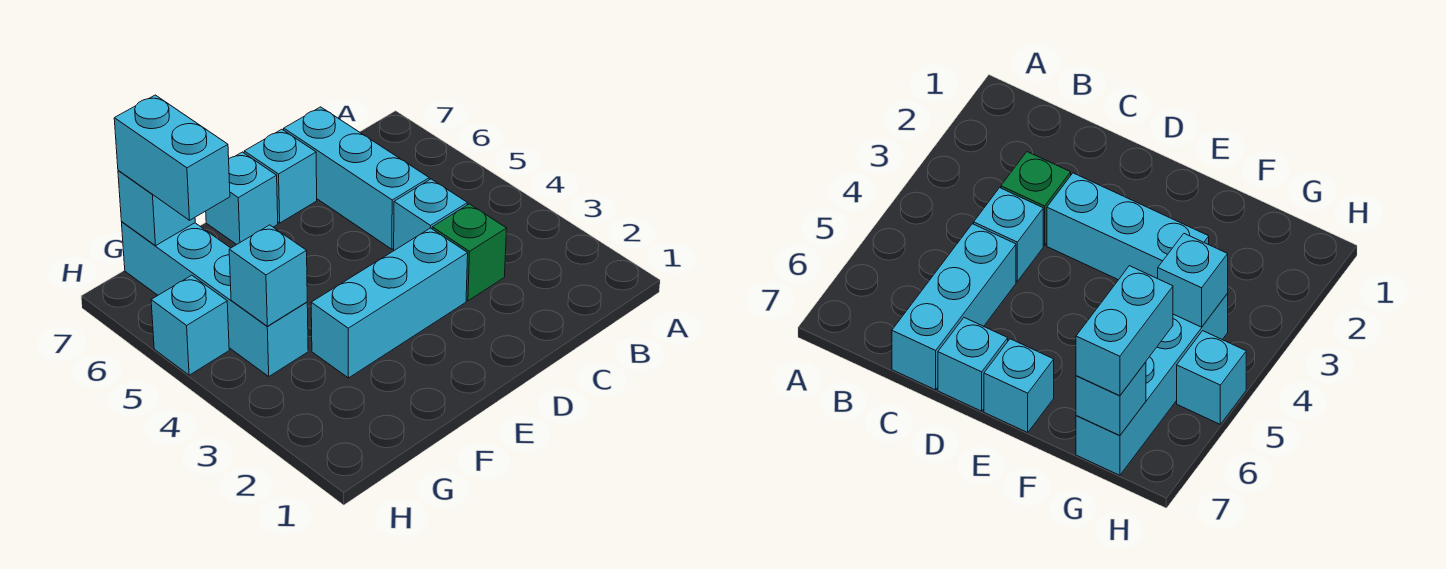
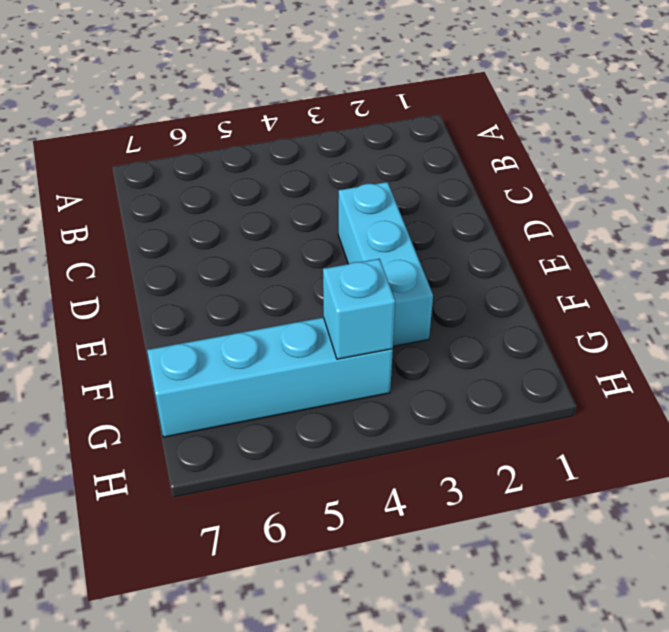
none -> green brick C3 level 1
none -> cyan brick C4 level 1

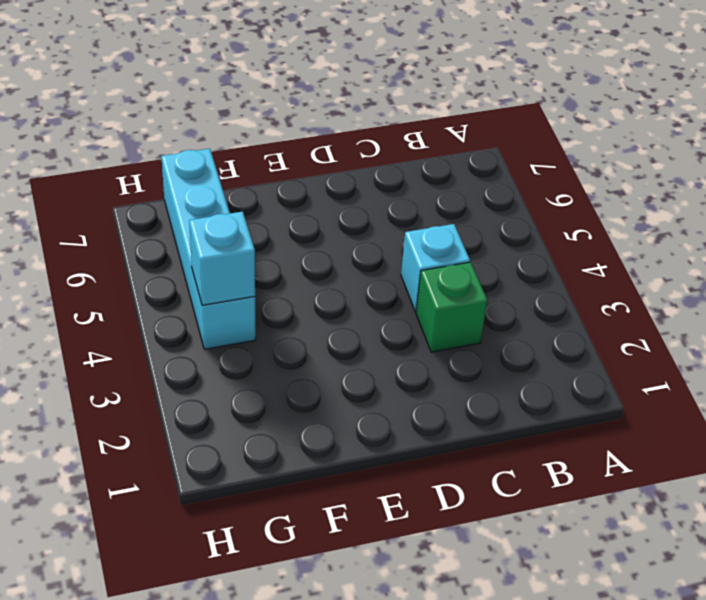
none -> cyan brick C5:C7 level 1
none -> cyan brick D3:F3 level 1

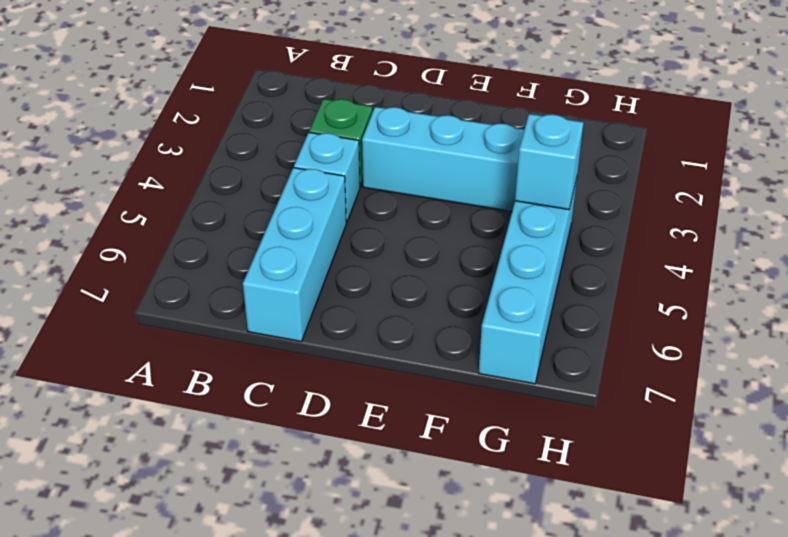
none -> cyan brick D7 level 1
none -> cyan brick E7 level 1

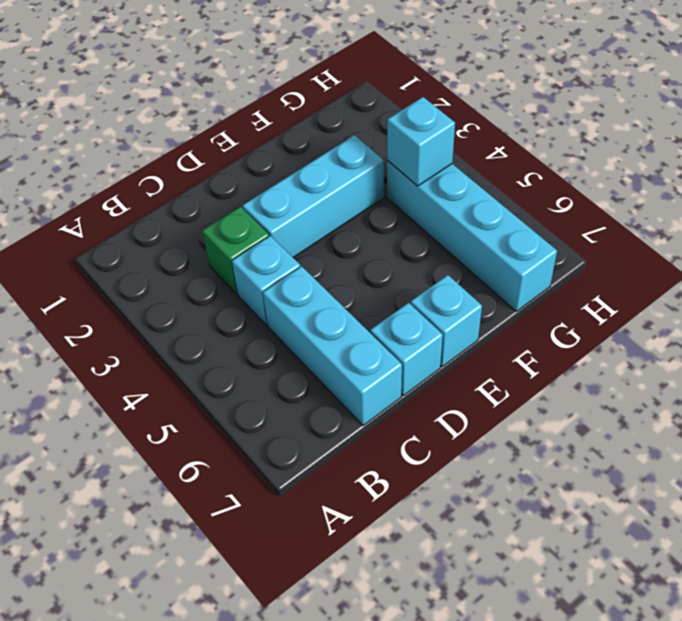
none -> cyan brick H5 level 1
none -> cyan brick G7 level 2

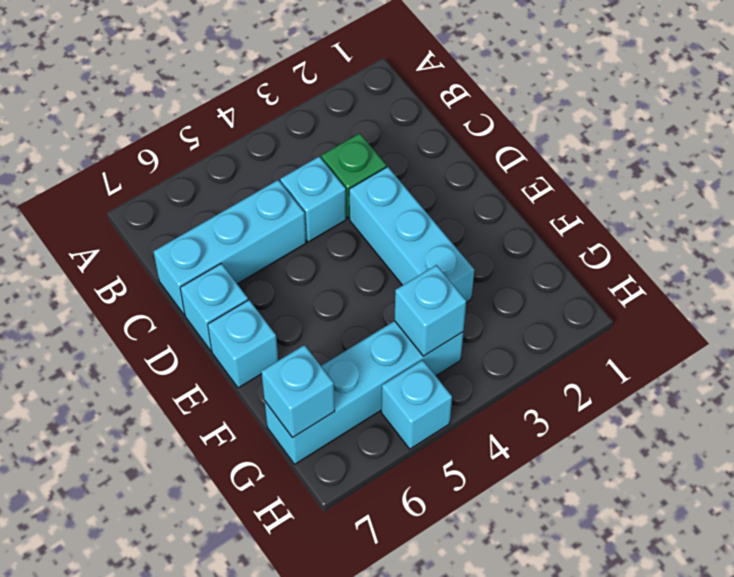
none -> cyan brick G6:G7 level 3

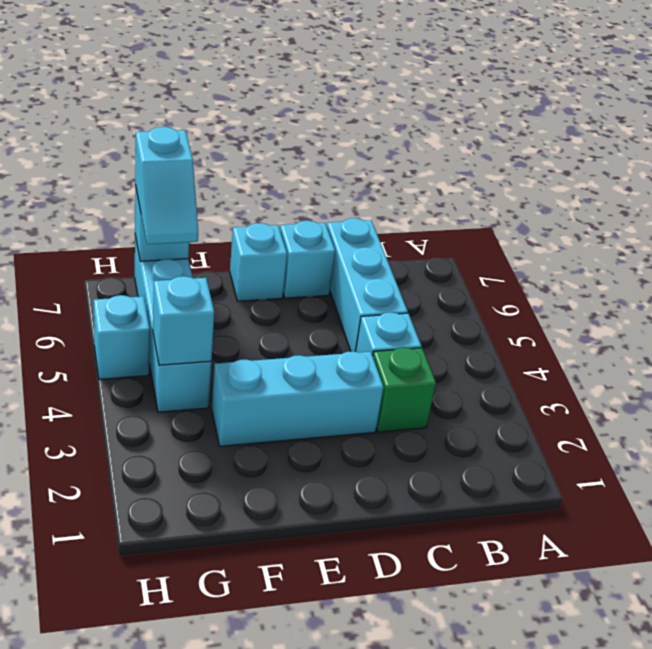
cyan slope G6:G7 level 3 top 7 -> cyan brick G6:G7 level 3

